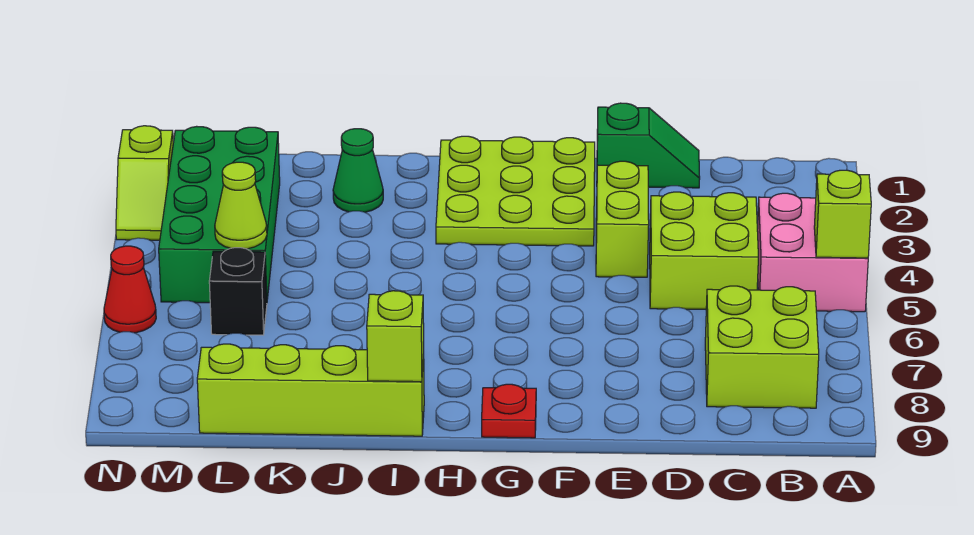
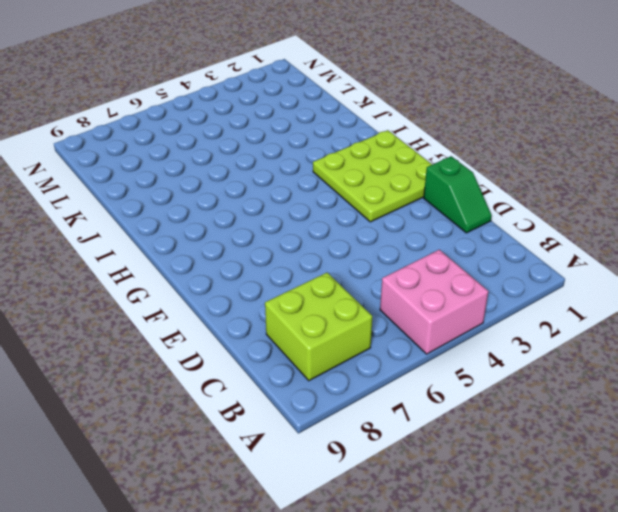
none -> lime brick C4:D5 level 1
none -> lime brick E3:E4 level 1
none -> red plate G9 level 1

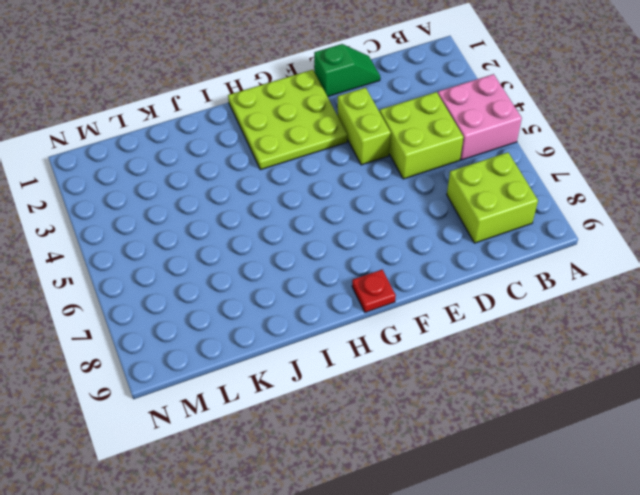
none -> lime brick I9:L9 level 1
none -> green cone J2 level 1
none -> green brick L2:M5 level 1

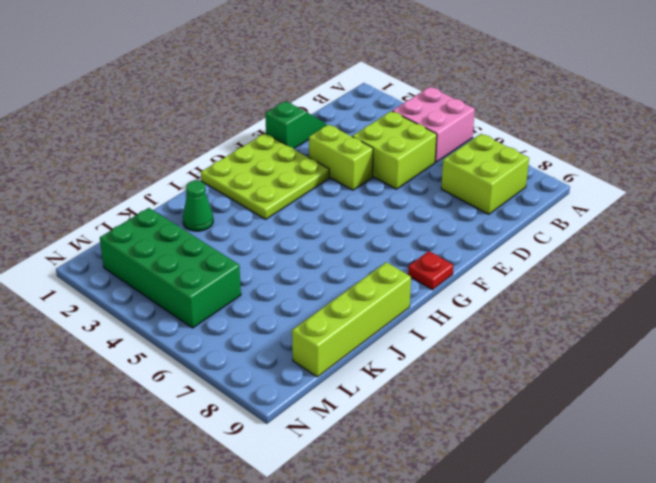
none -> black brick L6 level 1
none -> lime slope N2:N3 level 1 top 2
none -> red cone N6 level 1

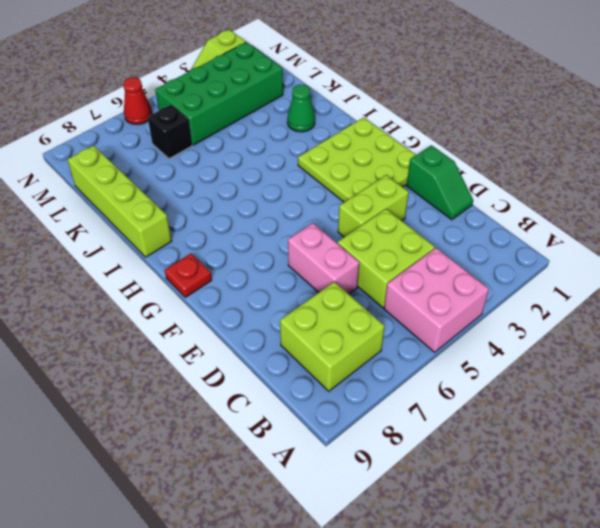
pink brick D6:E6 level 1 -> none
none -> lime brick A5 level 2
none -> lime brick I9 level 2
none -> lime cone L5 level 2

